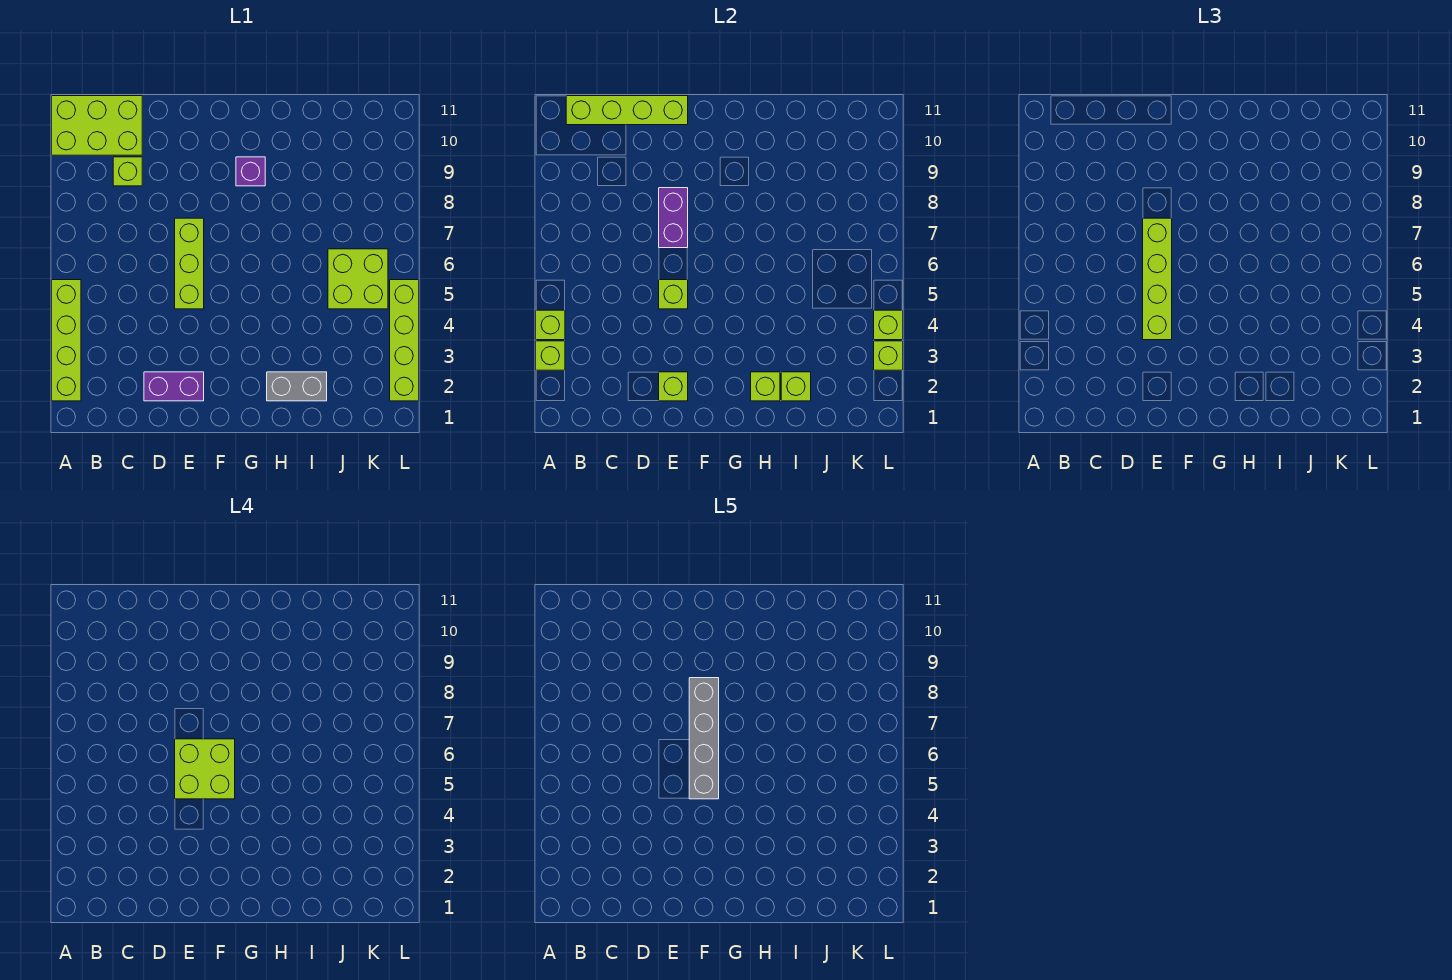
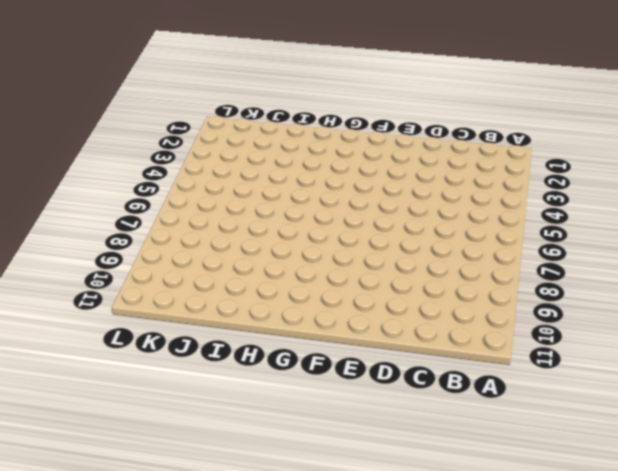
none -> lime brick A2:A5 level 1
none -> lime brick A10:C11 level 1
none -> lime brick C9 level 1

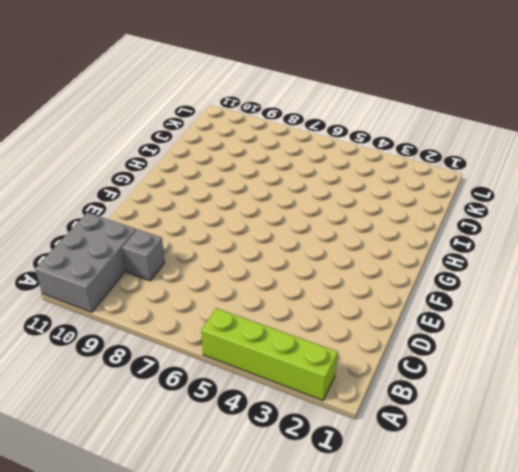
grey brick A10:C11 level 1 -> lime brick A10:C11 level 1
grey brick C9 level 1 -> lime brick C9 level 1
none -> purple brick D2:E2 level 1
none -> lime brick E5:E7 level 1
none -> purple brick G9 level 1

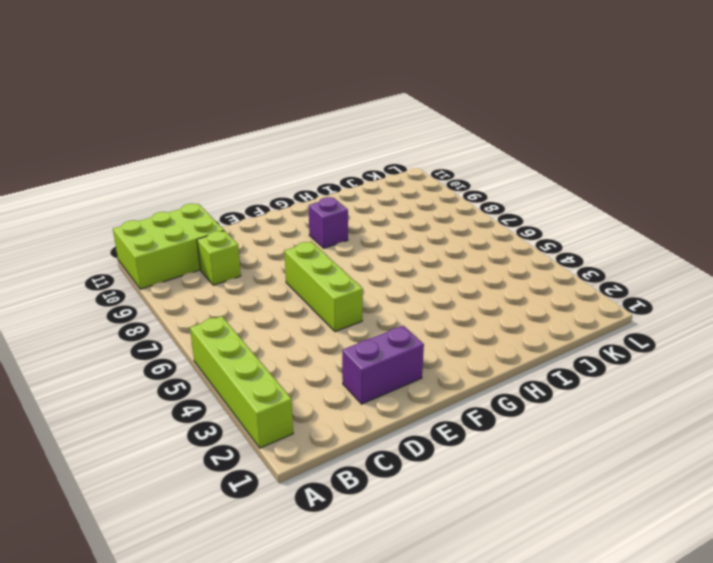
none -> grey brick H2:I2 level 1
none -> lime brick J5:K6 level 1
none -> lime brick L2:L5 level 1

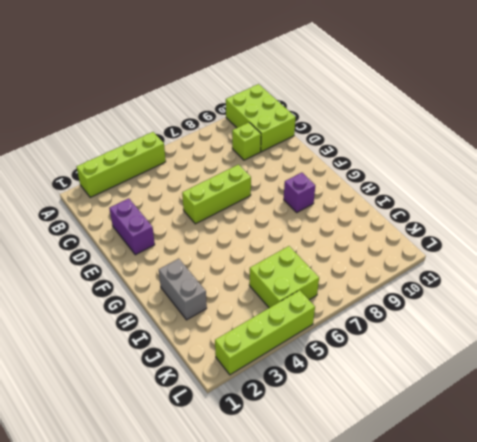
none -> lime brick A3 level 2
none -> lime brick A4 level 2
none -> lime brick B11:E11 level 2

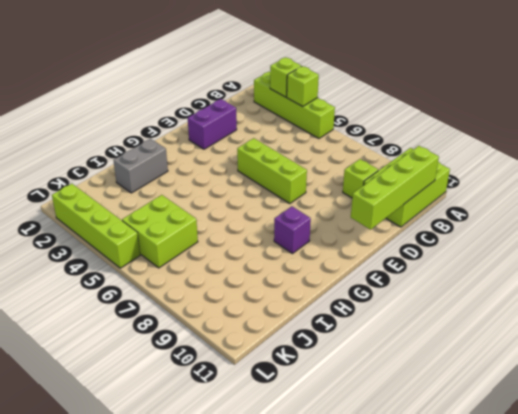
none -> lime brick E2 level 2
none -> lime brick E5 level 2
none -> purple brick E7:E8 level 2

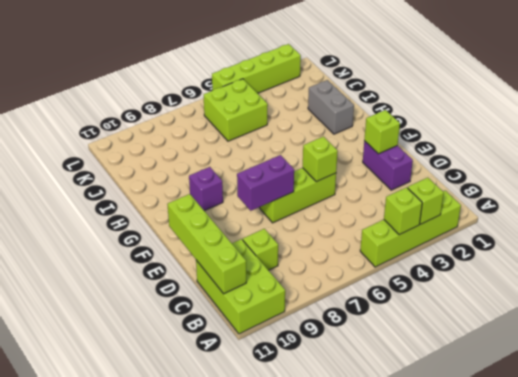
none -> lime brick H2 level 2
none -> lime brick I2 level 2
none -> lime brick L3 level 2

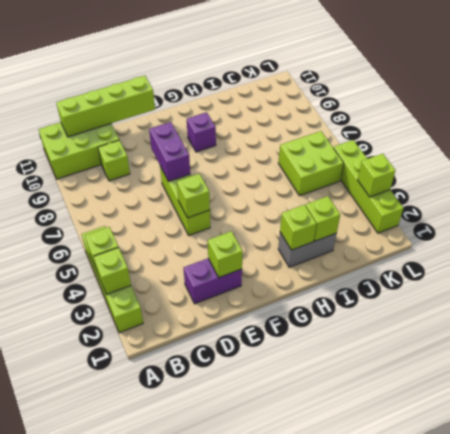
none -> lime brick L4 level 2
none -> lime brick E4:E7 level 3
none -> lime brick E5:F6 level 4

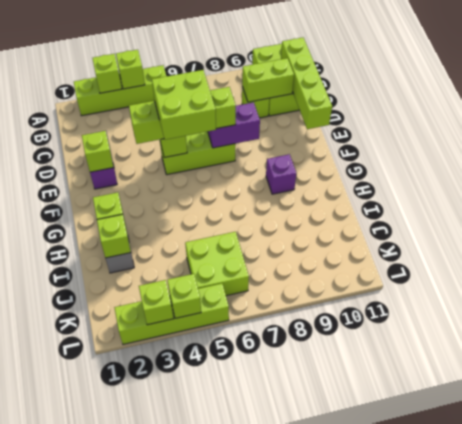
lime brick C9:C10 level 2 -> none
none -> grey brick F5:F8 level 5

